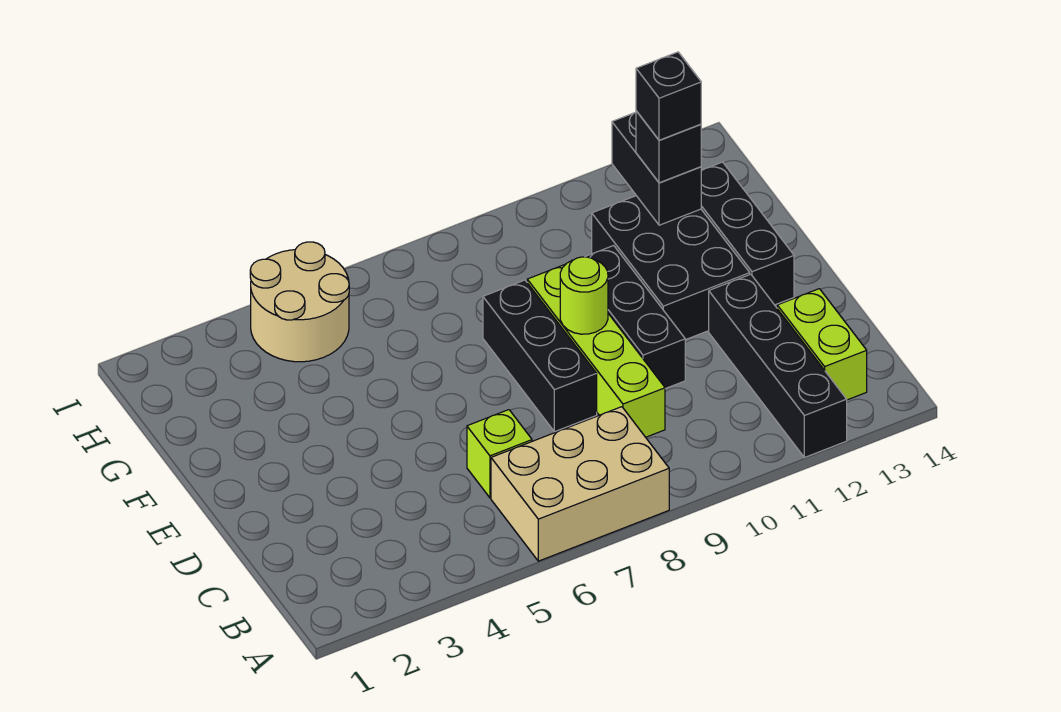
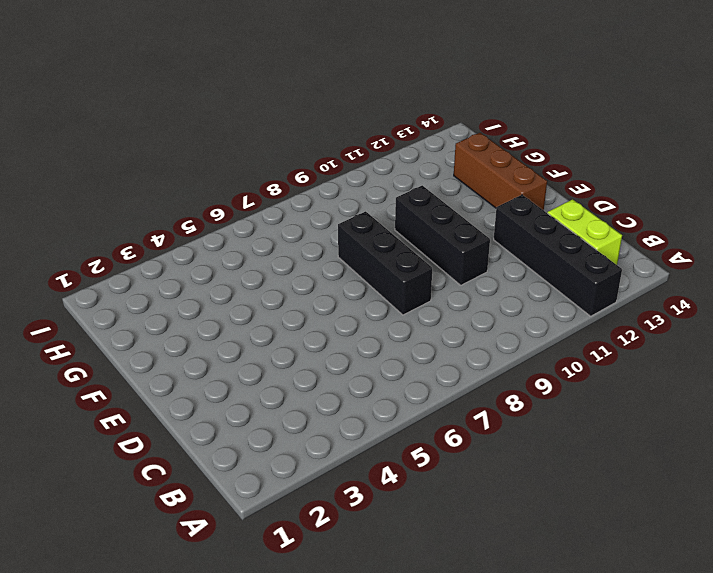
brown brick E13:G13 level 1 -> black brick E13:G13 level 1
none -> tan brick A6:B8 level 1
none -> lime brick C6 level 1
none -> lime brick C9:F9 level 1

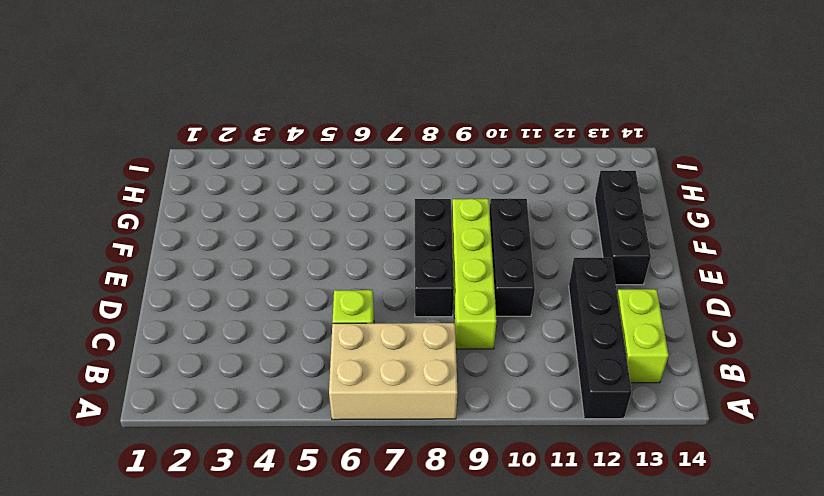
none -> black brick E11:G12 level 1
none -> tan round brick H4:I5 level 1
none -> lime round brick E9 level 2

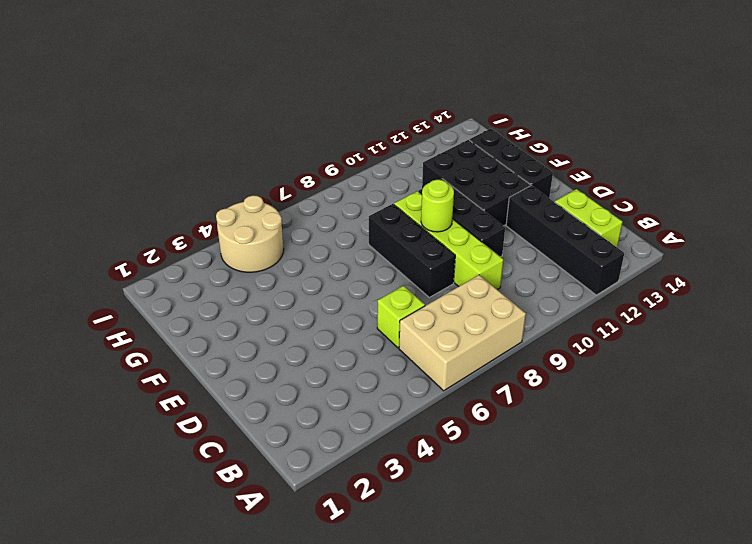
none -> black brick G12:H12 level 2
none -> black brick G12 level 3
none -> black brick G12 level 4

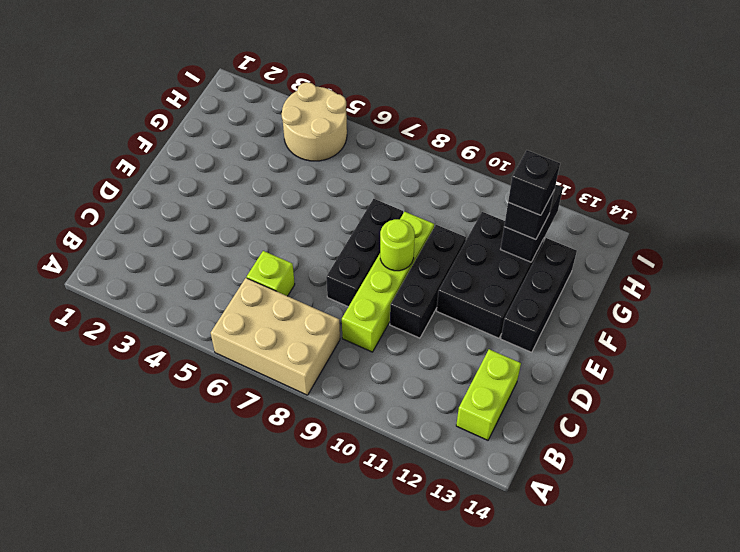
none -> black brick A12:D12 level 1

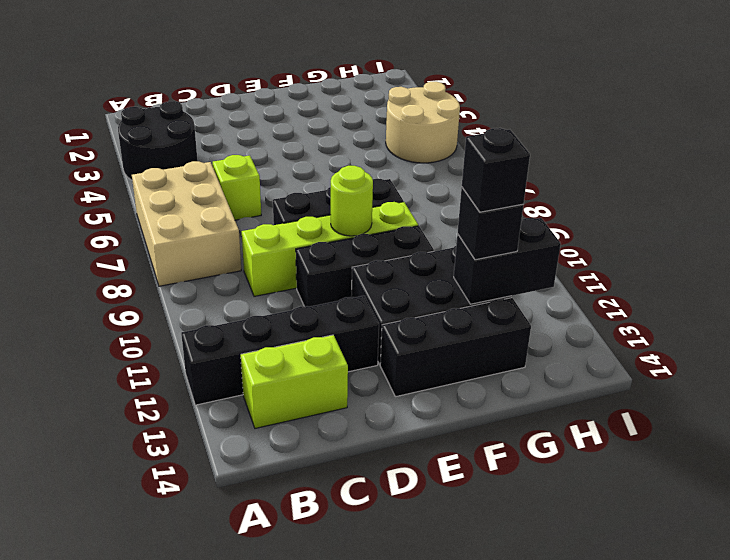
black round brick A3:B4 level 1 -> none

